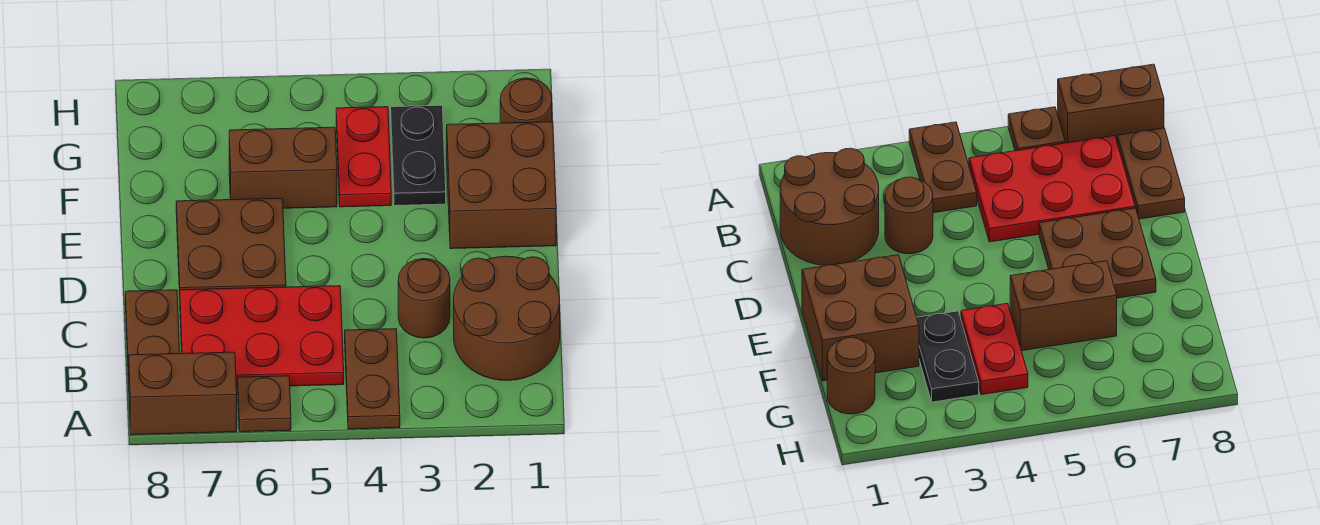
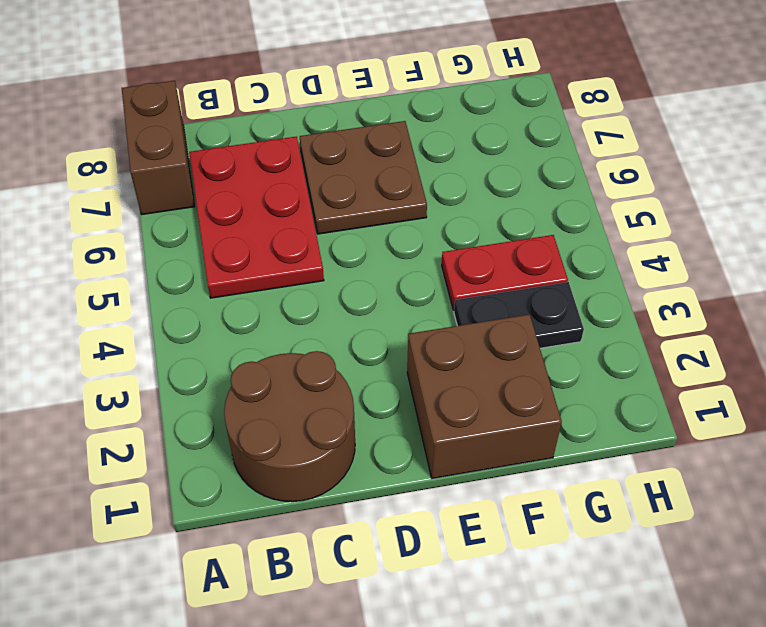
none -> brown plate A4:B4 level 1
none -> brown plate A6 level 1
none -> brown plate B8:C8 level 1

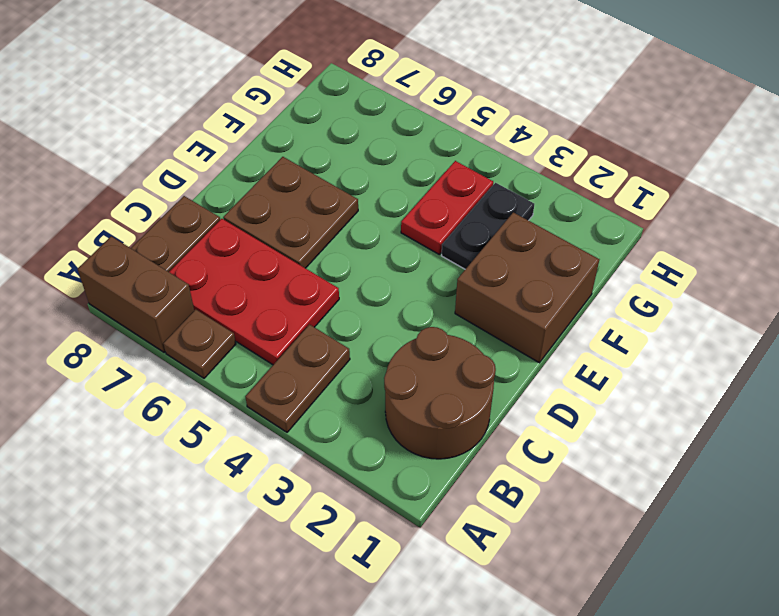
none -> brown round brick C3 level 1
none -> brown brick F5:F6 level 1
none -> brown round brick G1 level 1

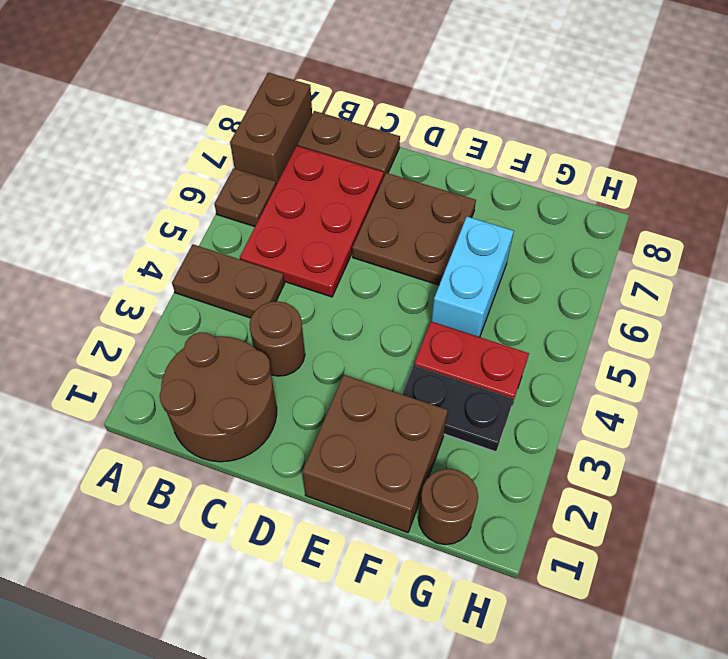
cyan brick F5:F6 level 1 -> brown brick F5:F6 level 1

